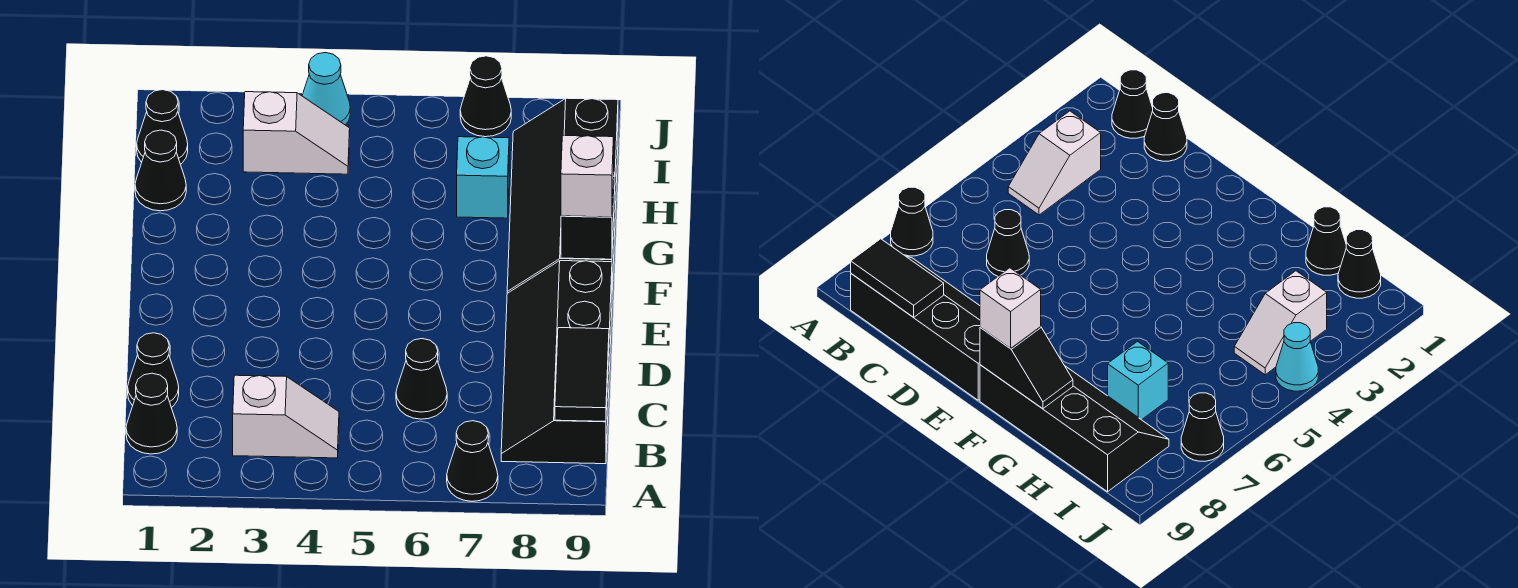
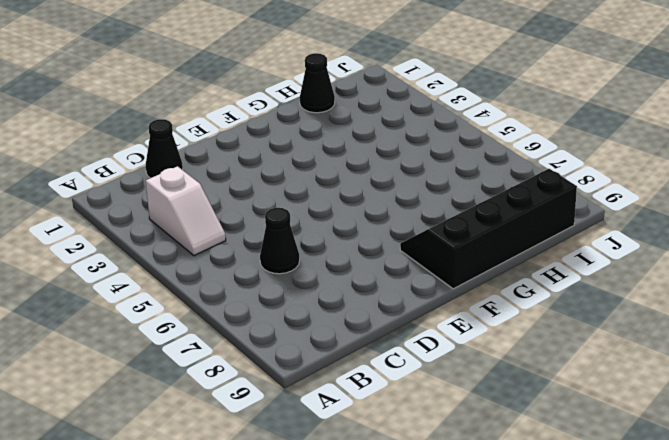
none -> black cone A7 level 1
none -> black cone B1 level 1
none -> black slope B8:E9 level 1 top 9

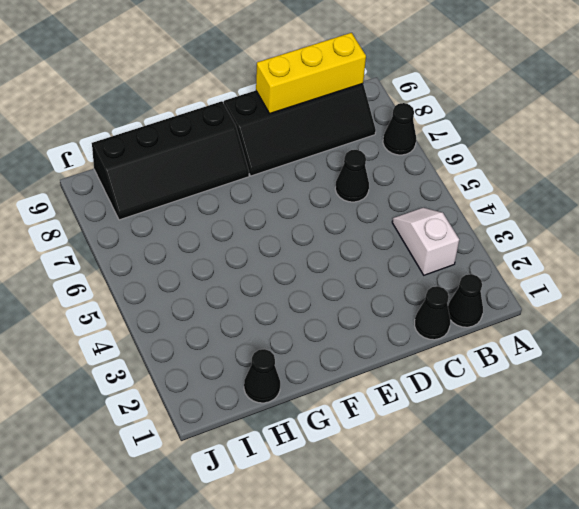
yellow brick B9:D9 level 2 -> black tile B9:C9 level 2
none -> cyan brick H7 level 1
none -> black cone I1 level 1
none -> white slope I3:I4 level 1 top 3

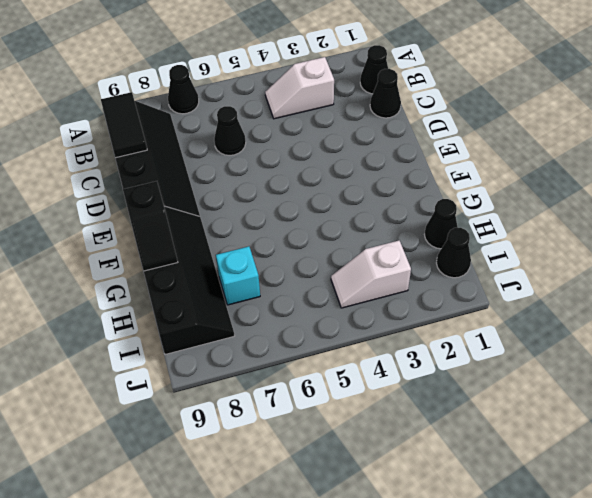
none -> cyan cone J4 level 1
none -> black cone J7 level 1
none -> white brick F9 level 3

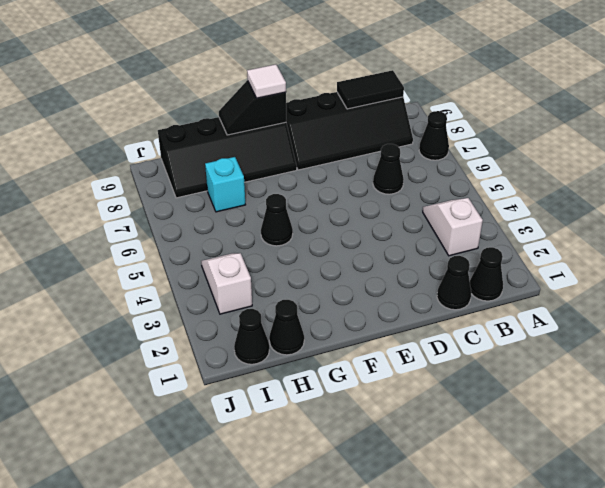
white tile F9 level 3 -> white brick F9 level 3
black cone G5 level 1 -> black cone J7 level 1
none -> cyan cone J4 level 1

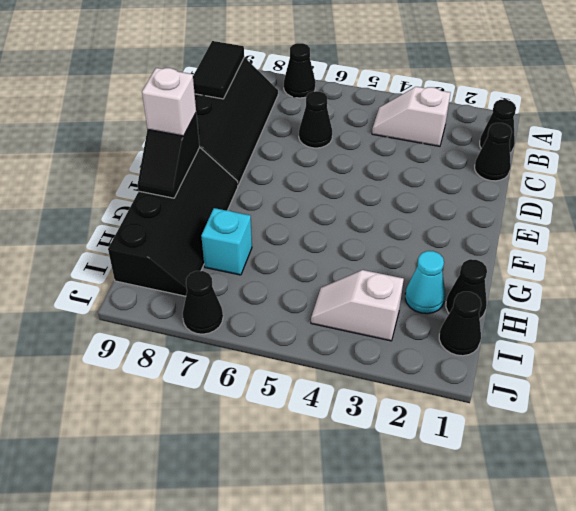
cyan cone H2 level 1 -> cyan cone J4 level 1

